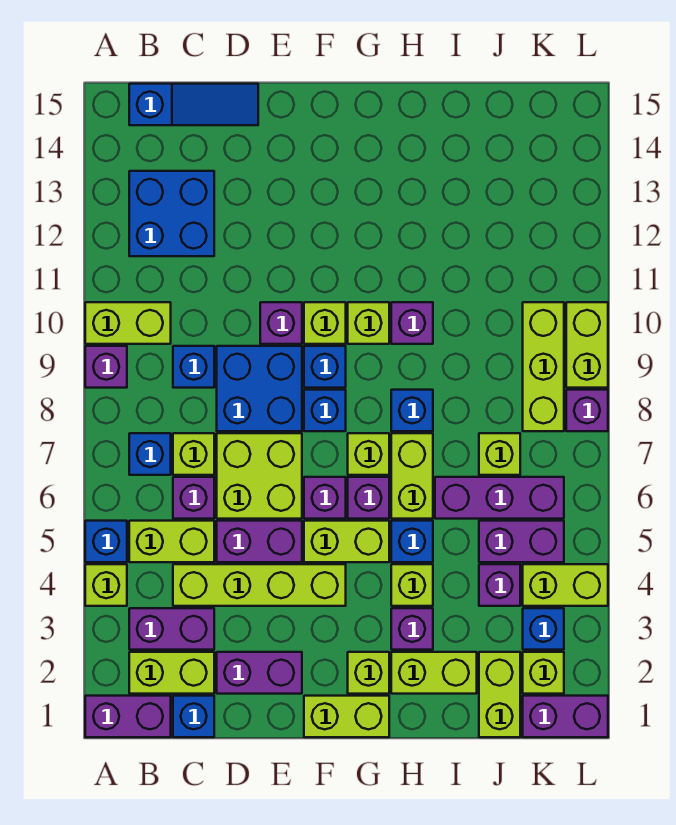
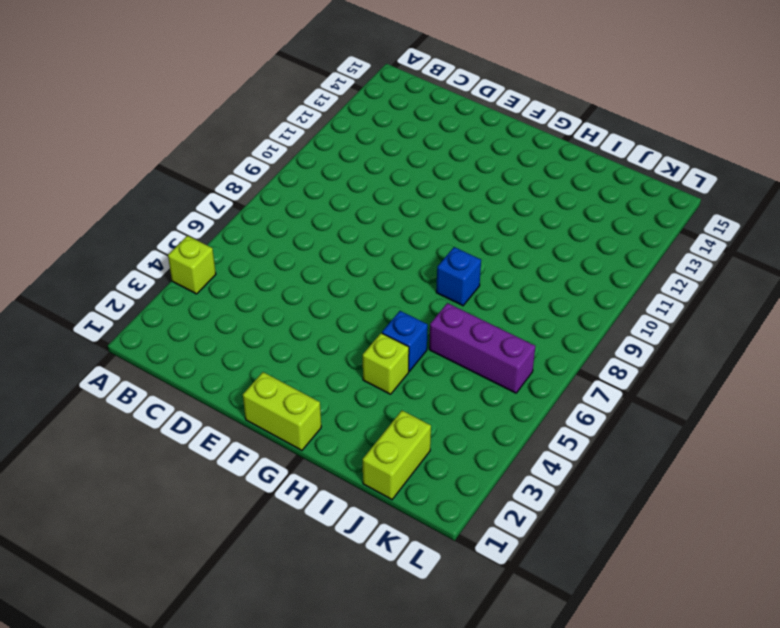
none -> purple brick A1:B1 level 1
none -> blue brick A5 level 1
none -> purple brick A9 level 1
none -> lime brick A10:B10 level 1

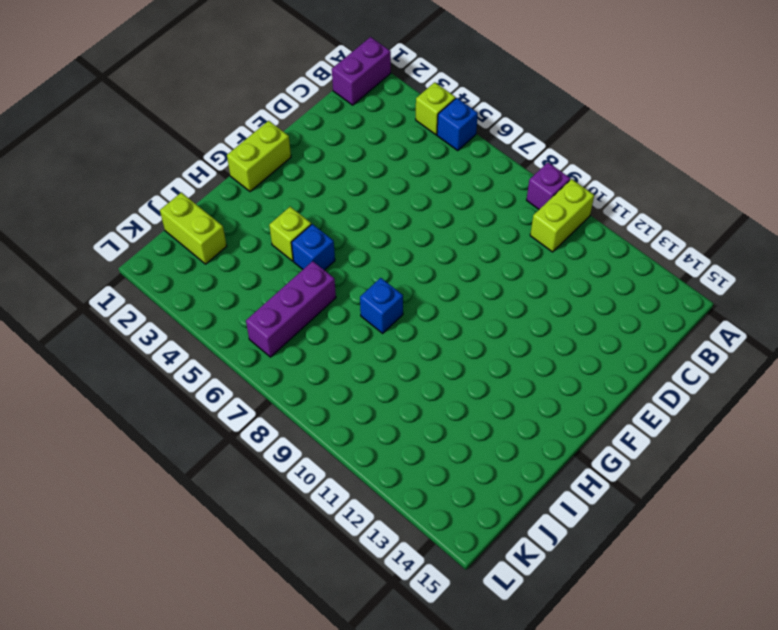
none -> lime brick B2:C2 level 1
none -> purple brick B3:C3 level 1
none -> lime brick B5:C5 level 1
none -> blue brick B7 level 1

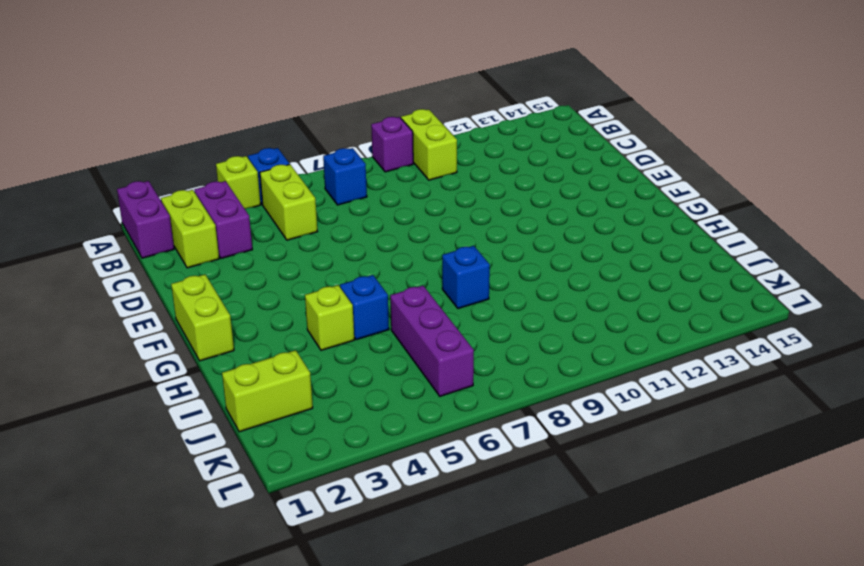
none -> blue brick B12:C13 level 1
none -> blue slope B15:D15 level 1 top B
none -> blue brick C1 level 1
none -> lime brick C4:F4 level 1

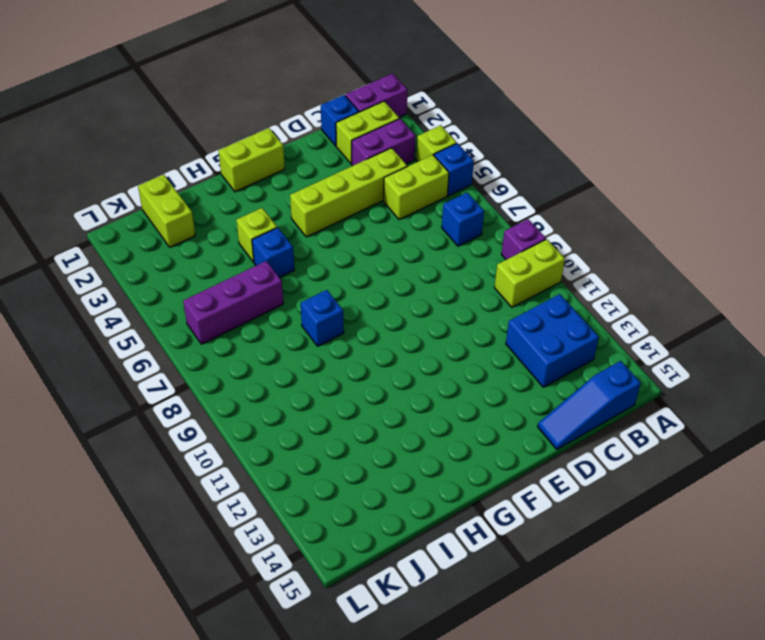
none -> purple brick C6 level 1
none -> lime brick C7 level 1
none -> blue brick C9 level 1
none -> purple brick D2:E2 level 1

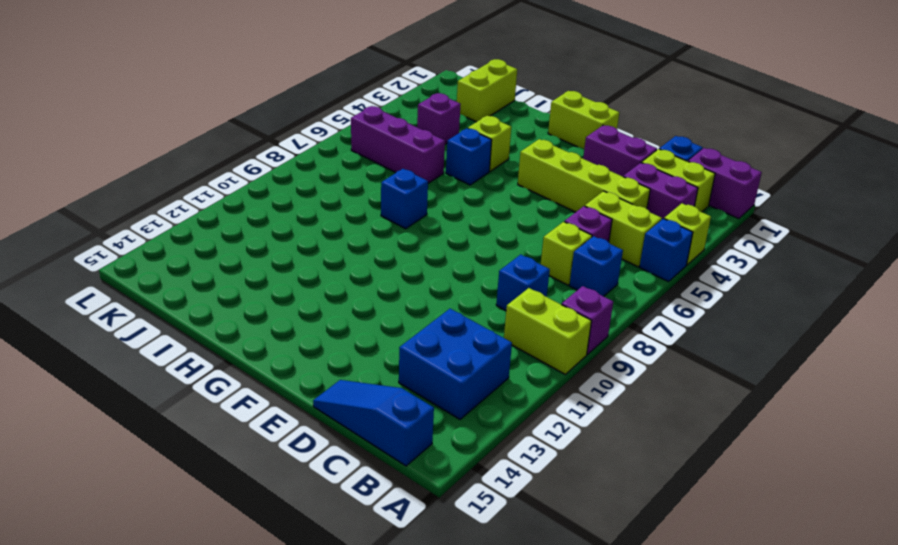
none -> purple brick D5:E5 level 1
none -> lime brick D6:E7 level 1
none -> blue brick D8:E9 level 1
none -> purple brick E10 level 1

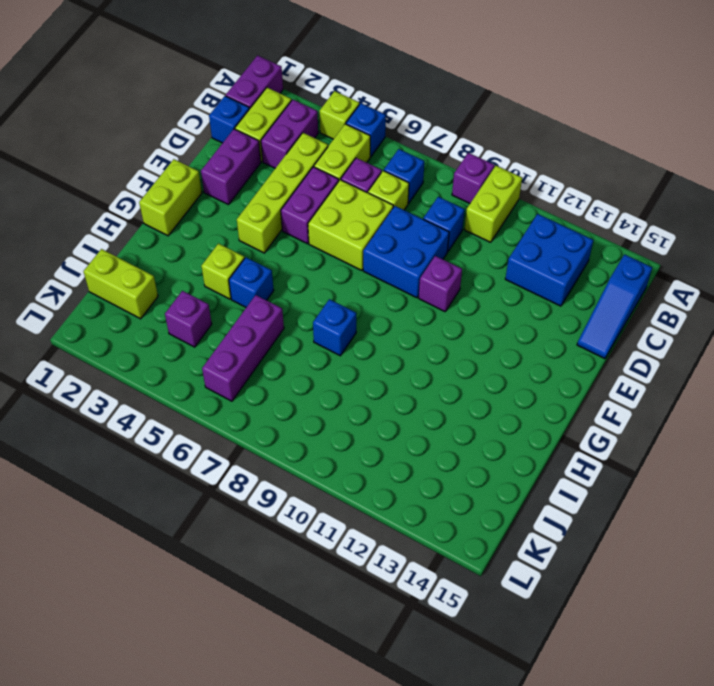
none -> lime brick F5:G5 level 1
none -> purple brick F6 level 1
none -> blue brick F8 level 1
none -> blue brick F9 level 1

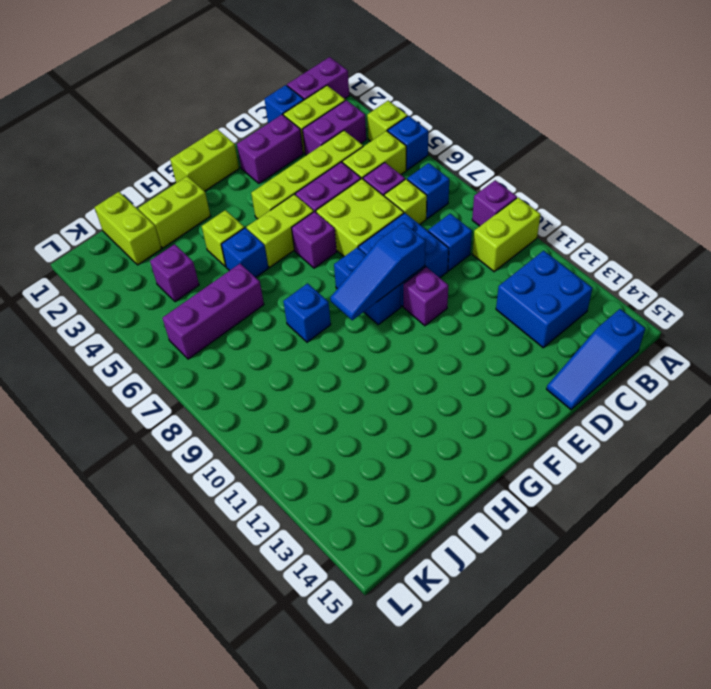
blue slope E9:G9 level 2 top E -> none
none -> lime brick F10 level 1
none -> lime brick G2 level 1
none -> purple brick G6 level 1
none -> lime brick G7 level 1

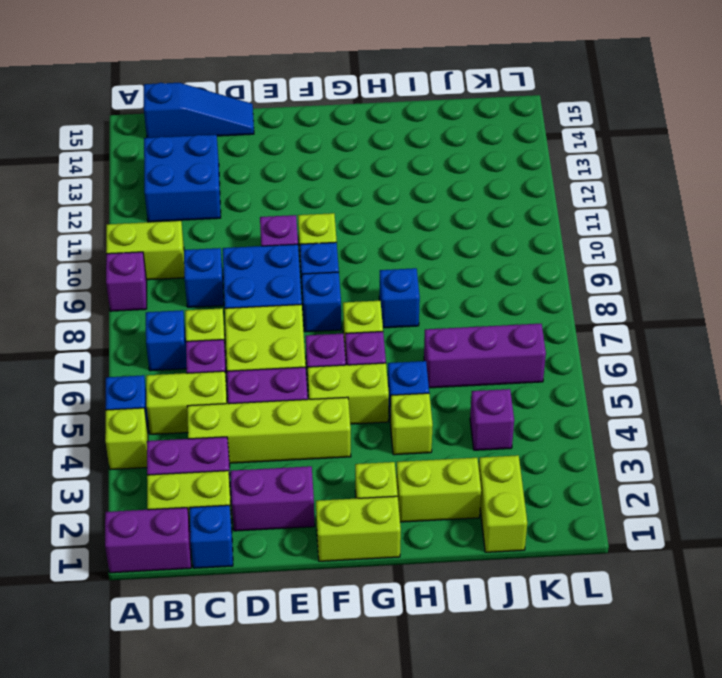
none -> lime brick G10 level 1
none -> purple brick H3 level 1
none -> lime brick H6:H7 level 1
none -> purple brick H10 level 1

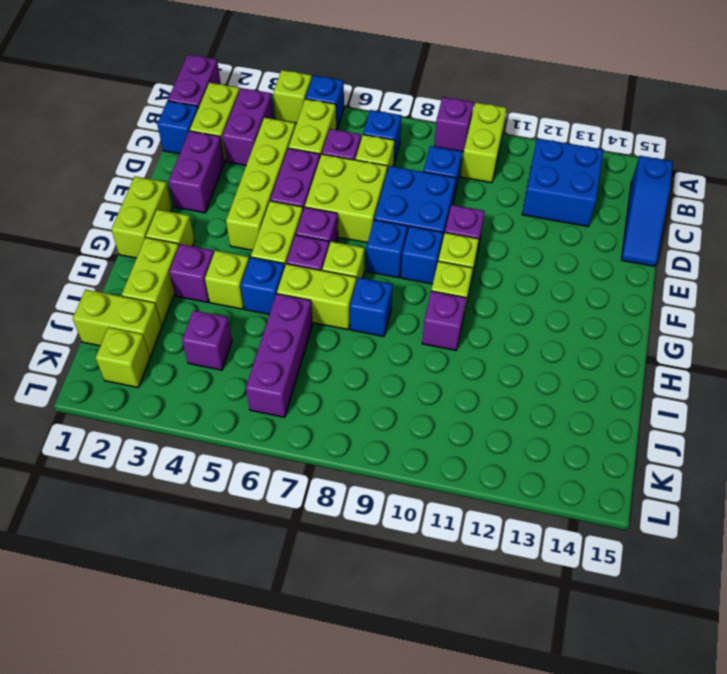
none -> purple brick J5:K5 level 1
none -> lime brick J7 level 1
none -> purple brick K1:L1 level 1
none -> blue brick K3 level 1

